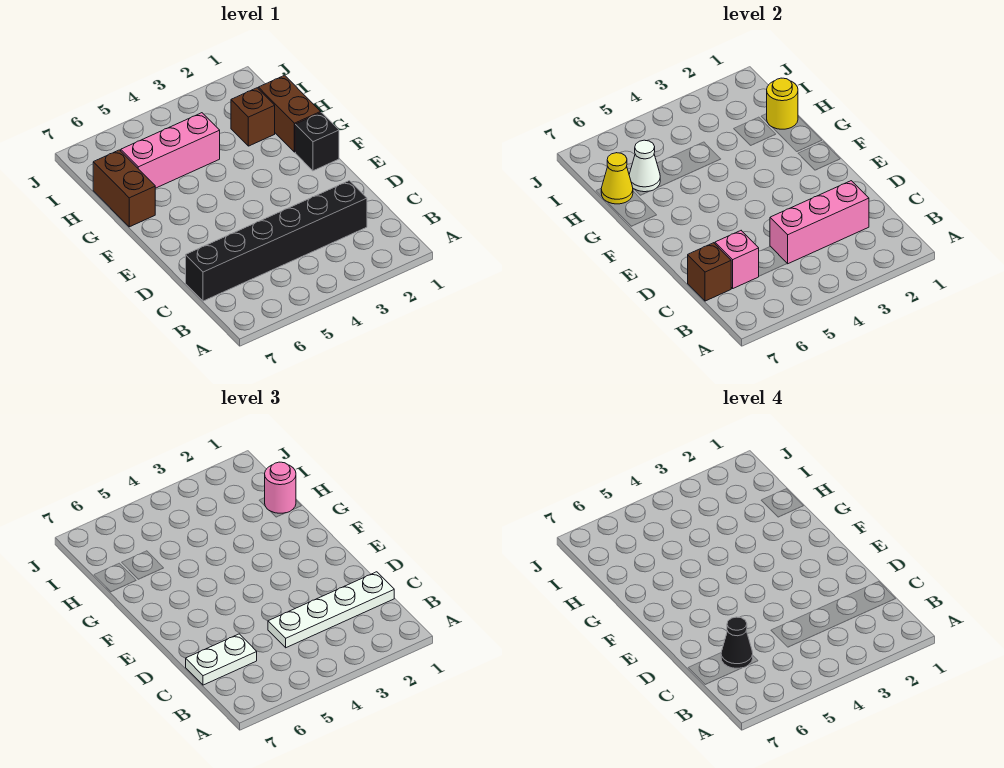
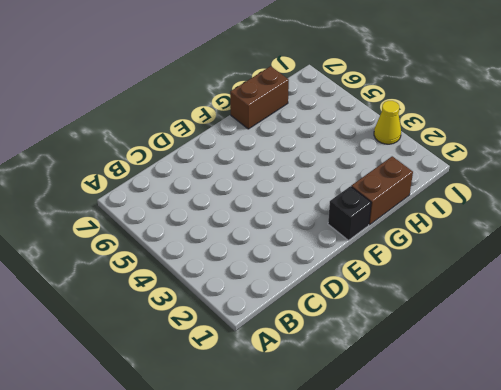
yellow cone J3 level 1 -> yellow cone H7 level 2
none -> black brick C2:C7 level 1
none -> brown brick H2 level 1
none -> pink brick H4:H6 level 1

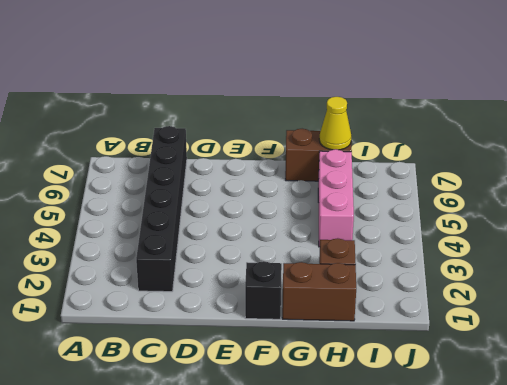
none -> pink brick C2:C4 level 2
none -> pink brick C6 level 2
none -> brown brick C7 level 2

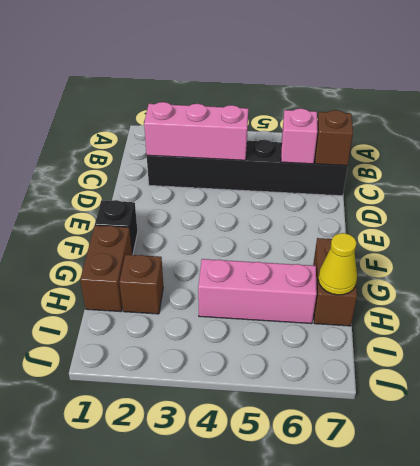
none -> yellow round brick H1 level 2
none -> white cone H6 level 2
none -> white plate C1:C4 level 3

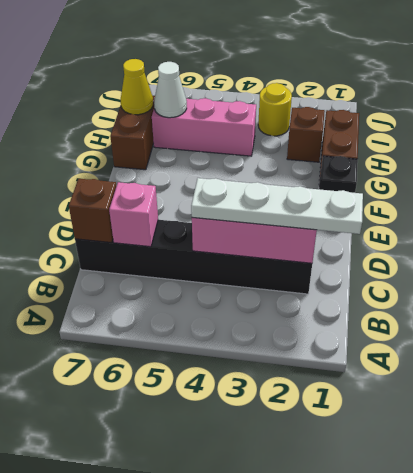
yellow round brick I3 level 1 -> yellow round brick H1 level 2
none -> white plate C6:C7 level 3
none -> pink round brick H1 level 3
none -> black cone C6 level 4

